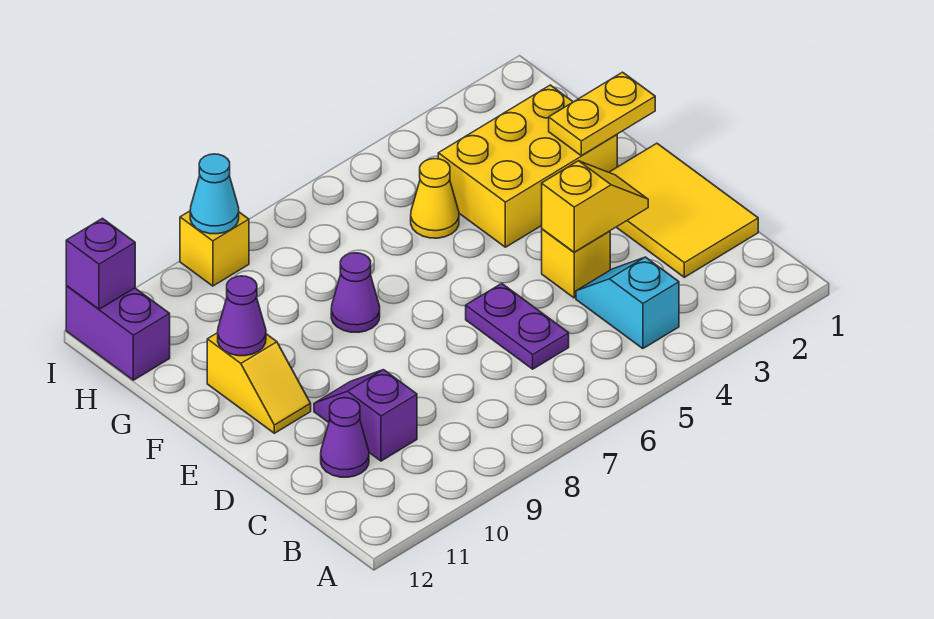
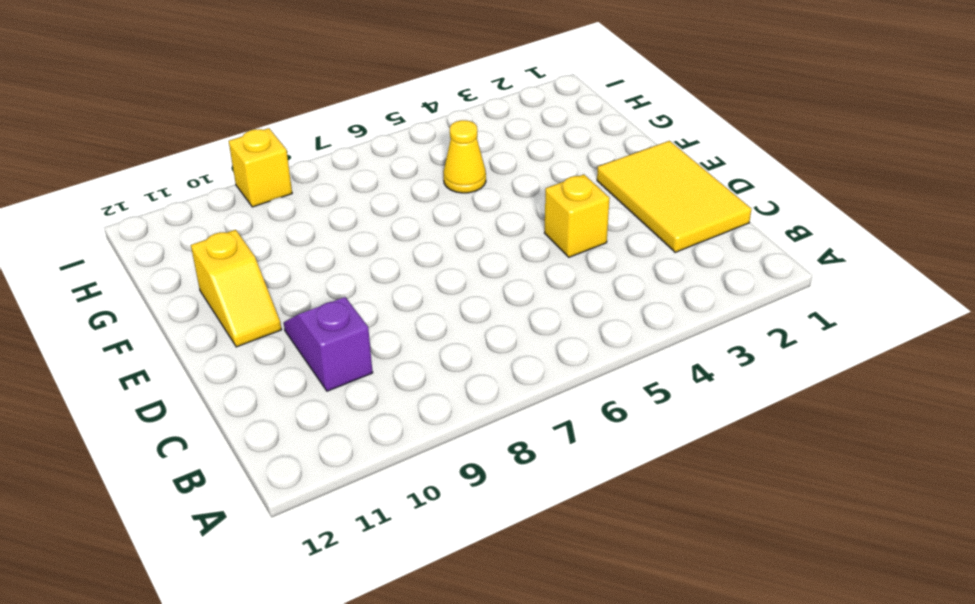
none -> cyan slope B4:C4 level 1 top B
none -> purple plate C6:D6 level 1
none -> purple cone C11 level 1

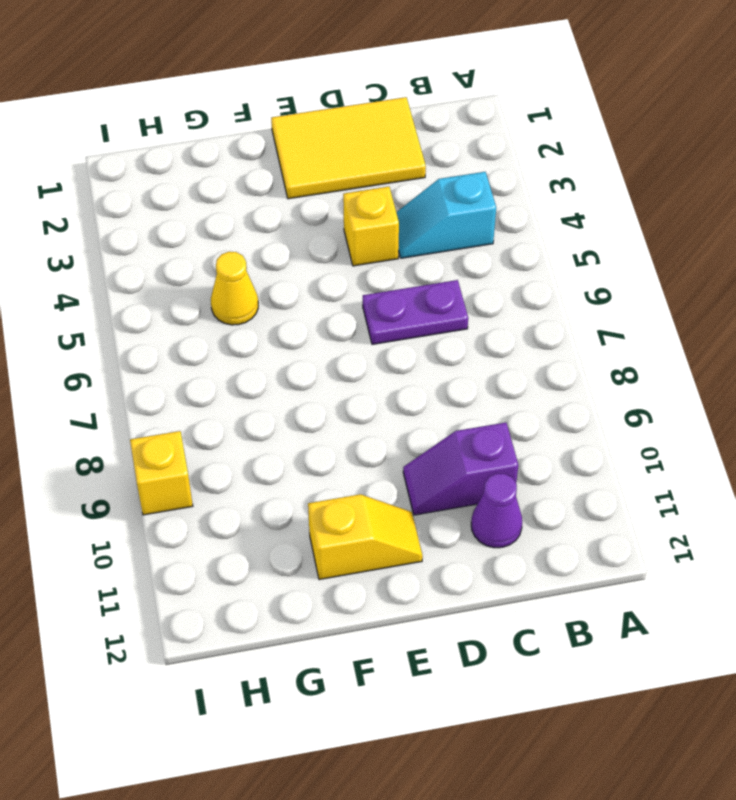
none -> yellow brick F2:G4 level 1
none -> purple cone F8 level 1
none -> purple brick H12:I12 level 1

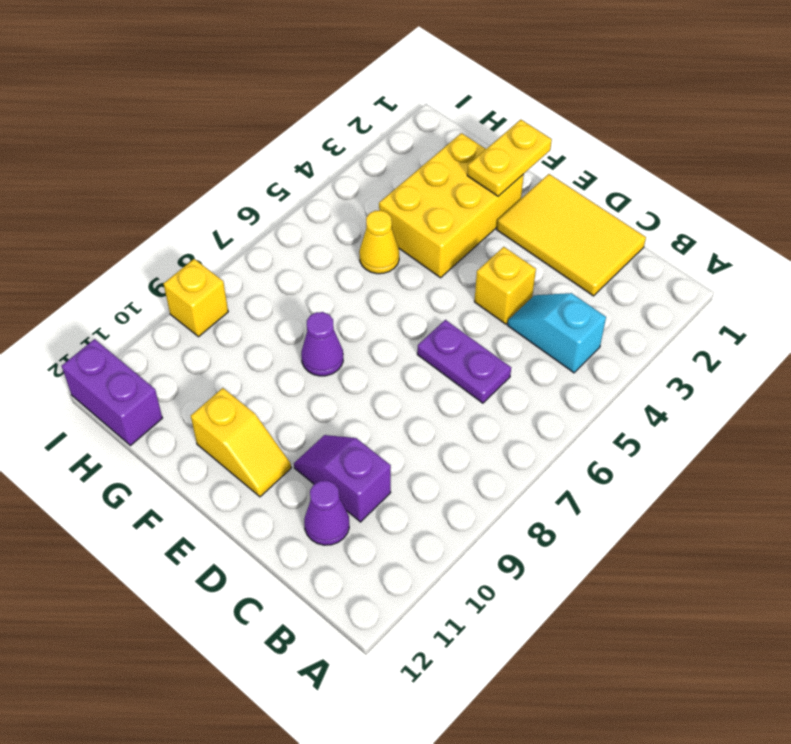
none -> yellow slope D3:D4 level 2 top 4
none -> purple cone F11 level 2
none -> cyan cone I9 level 2

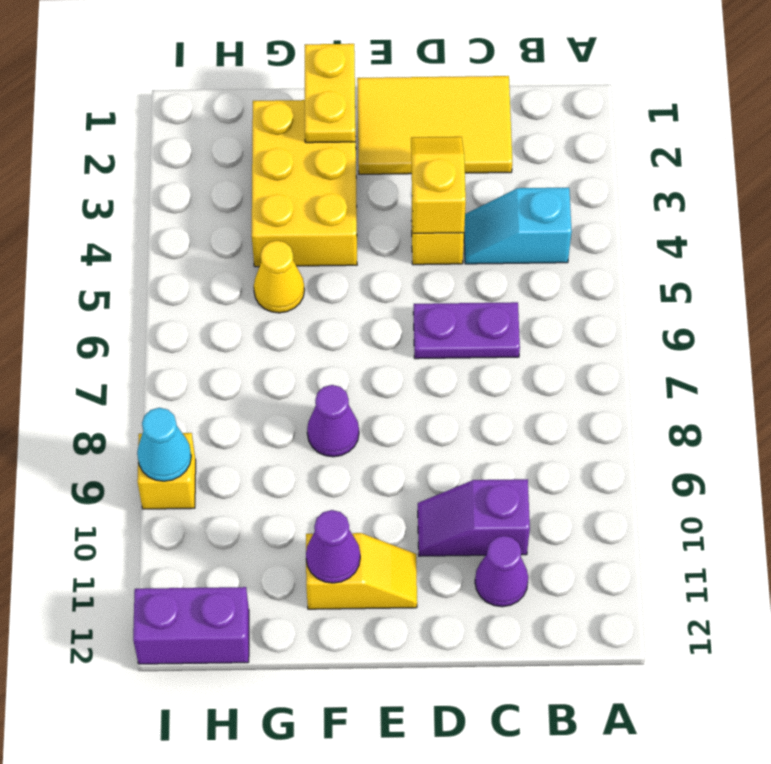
none -> purple brick I12 level 2

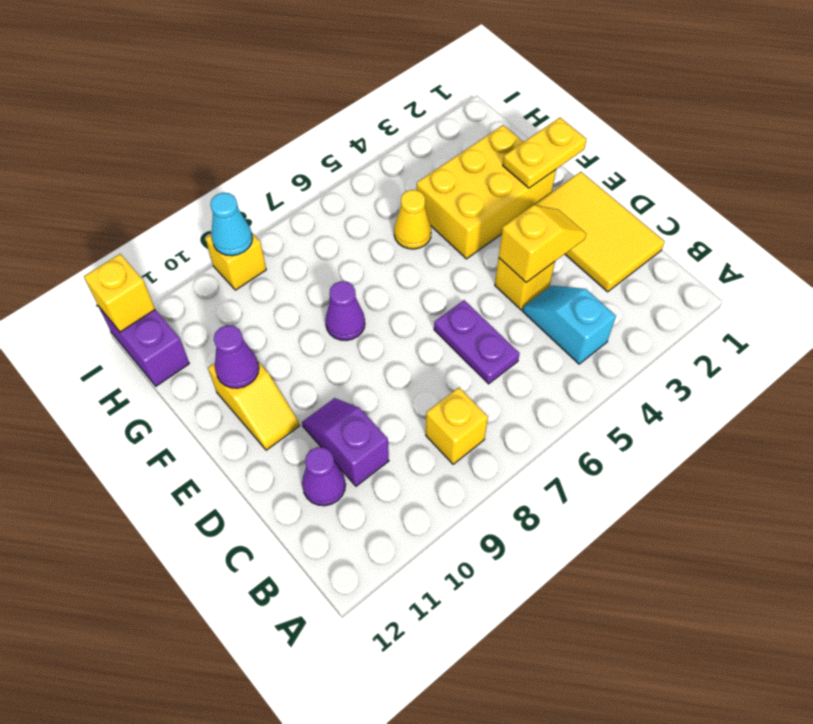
yellow brick B8 level 1 -> none
yellow brick I12 level 2 -> purple brick I12 level 2

